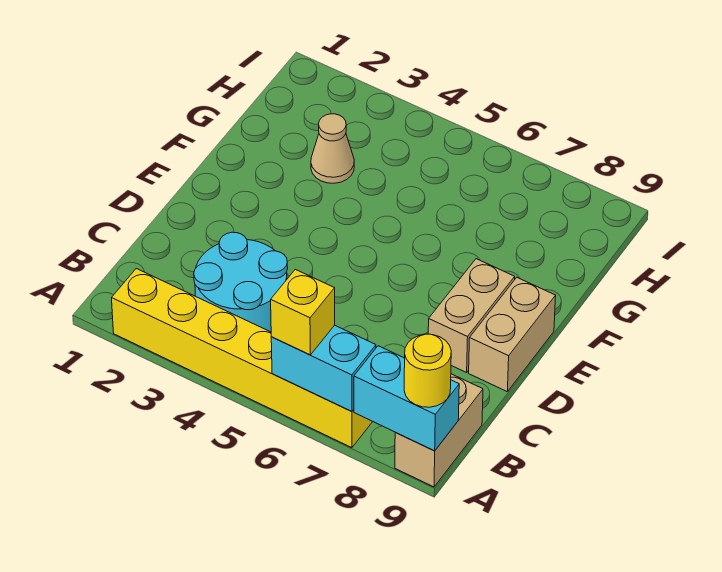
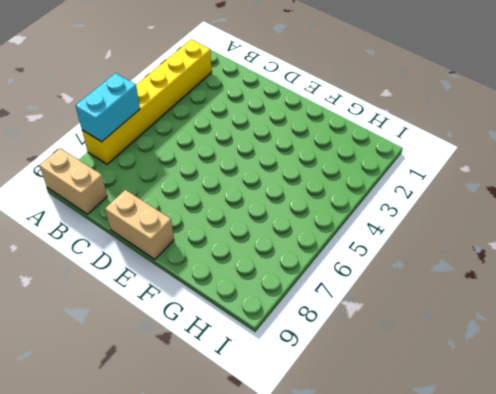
none -> cyan round brick B3:C4 level 1
none -> tan brick D8:E8 level 1

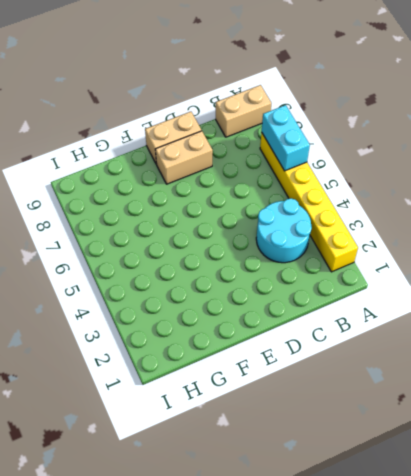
none -> tan cone G3 level 1
none -> cyan brick A8:A9 level 2

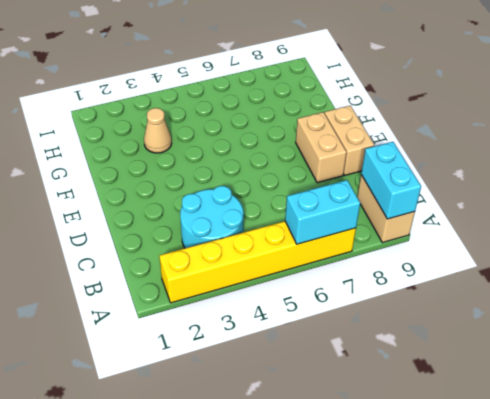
cyan brick A9:B9 level 2 -> cyan brick A8:A9 level 2
none -> yellow brick A6 level 3
none -> yellow round brick A9 level 3

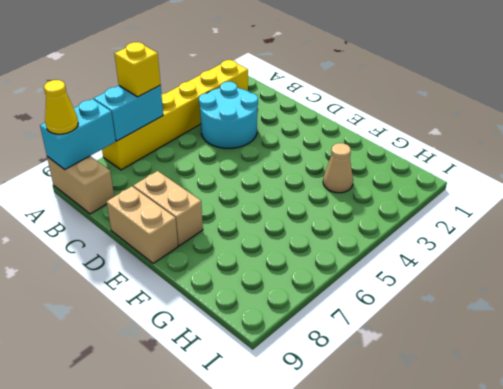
yellow cone A9 level 3 -> yellow round brick A9 level 3

